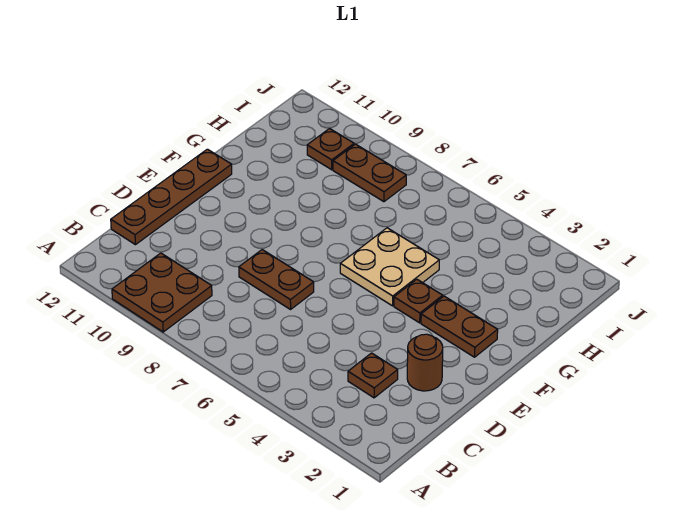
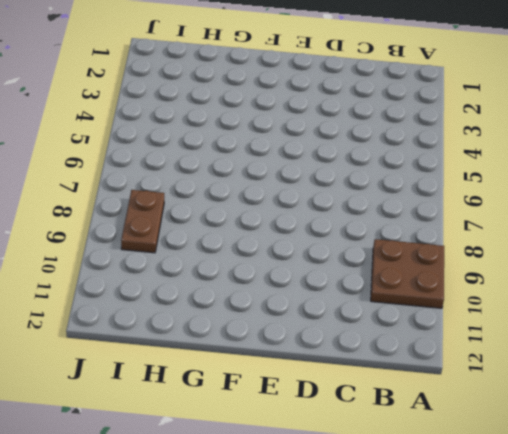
none -> brown plate C3 level 1
none -> brown plate C12:F12 level 1

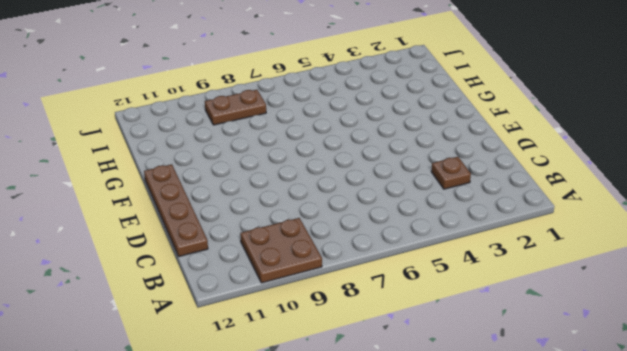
none -> brown round brick D2 level 1
none -> brown plate D7:D8 level 1

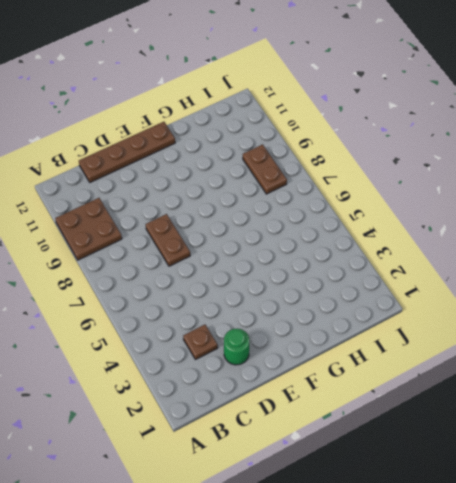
green round brick D2 level 1 -> brown round brick D2 level 1
none -> brown plate F2:F3 level 1
none -> brown plate F4 level 1

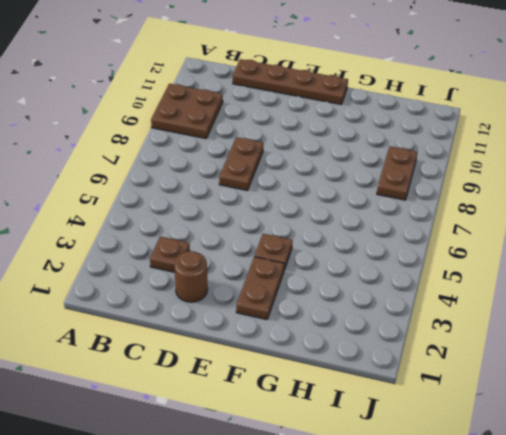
none -> tan plate F5:G6 level 1
none -> brown plate I10 level 1

